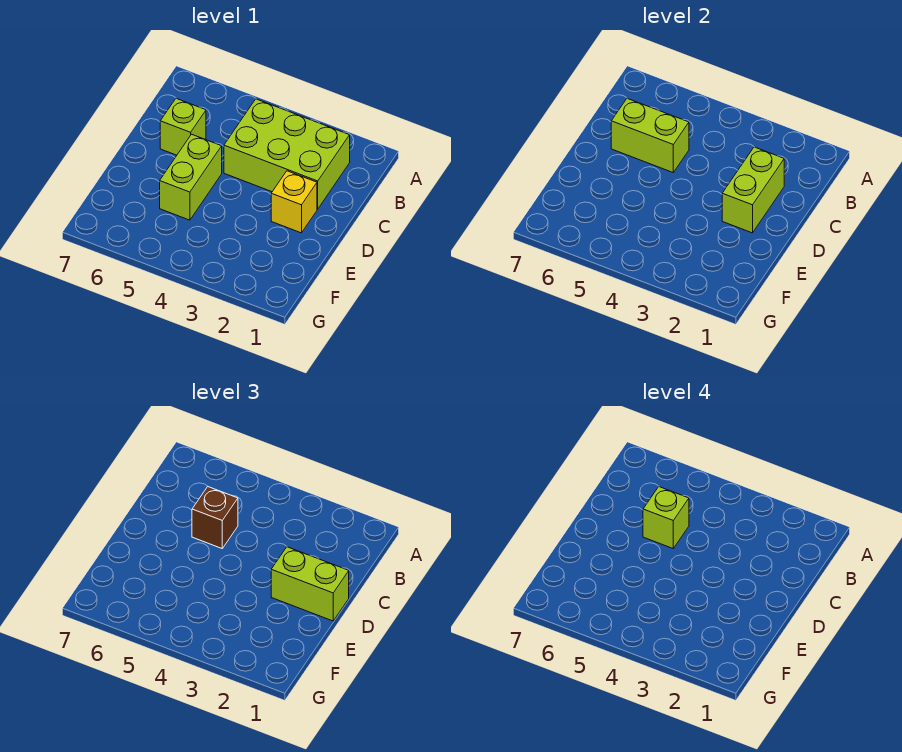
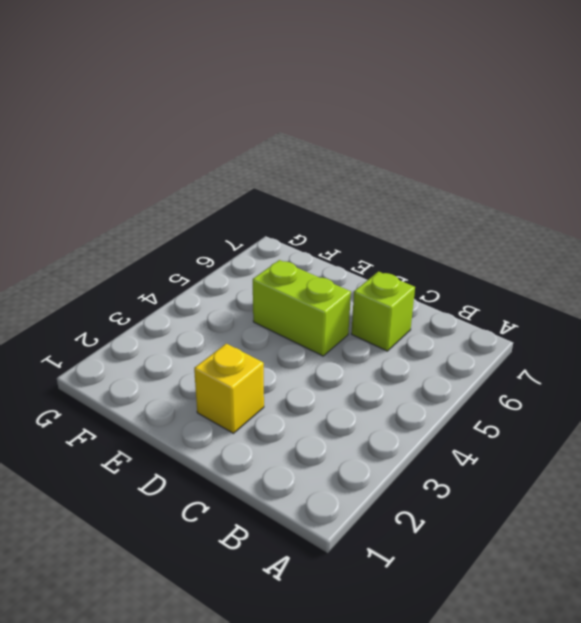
none -> lime brick B2:C4 level 1
none -> lime brick C2:D2 level 2

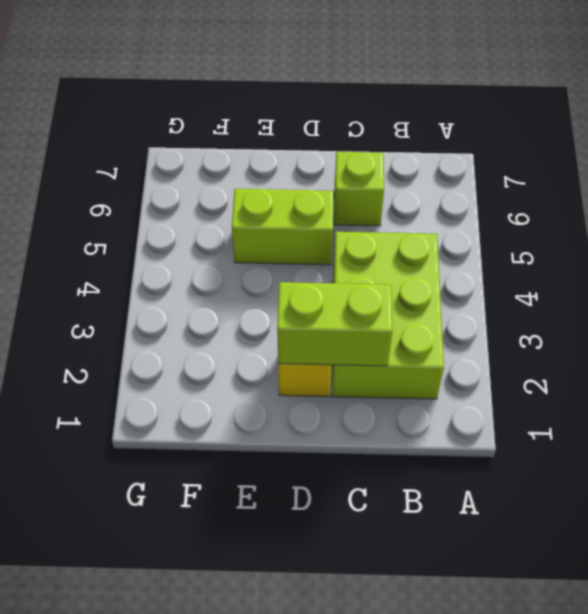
none -> lime brick C5:C6 level 2
none -> brown brick C5 level 3

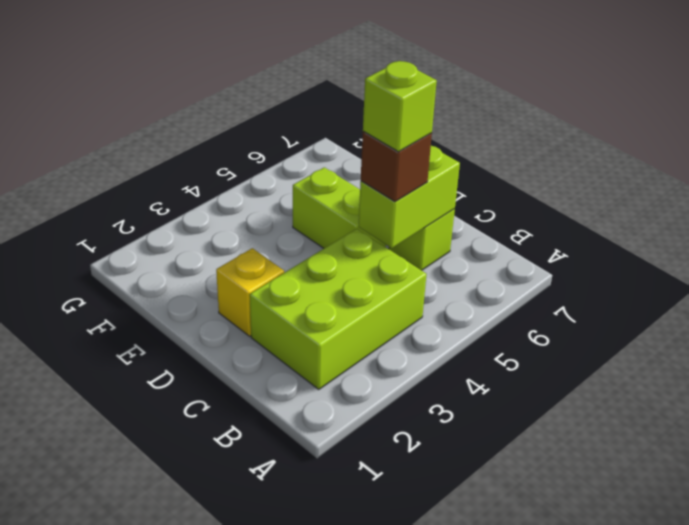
none -> lime brick C2:D2 level 2
none -> lime brick D1:D2 level 3

